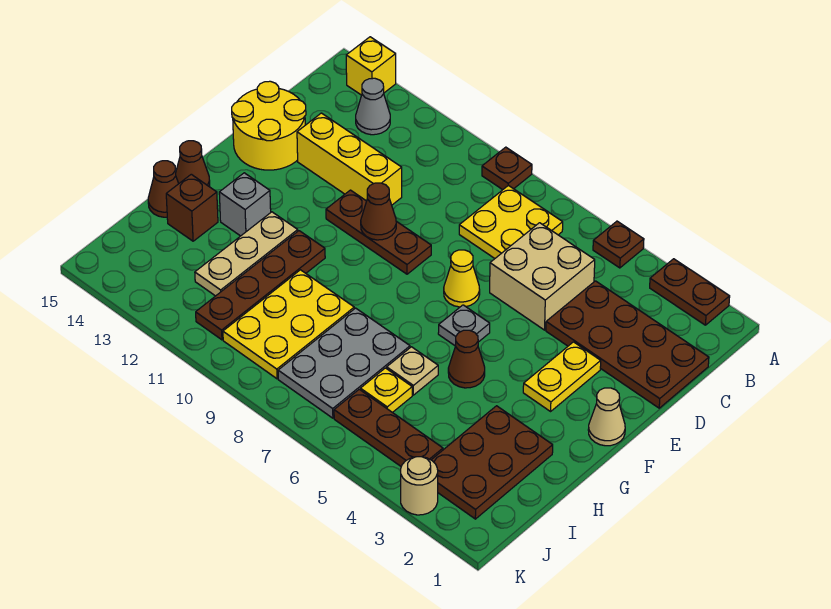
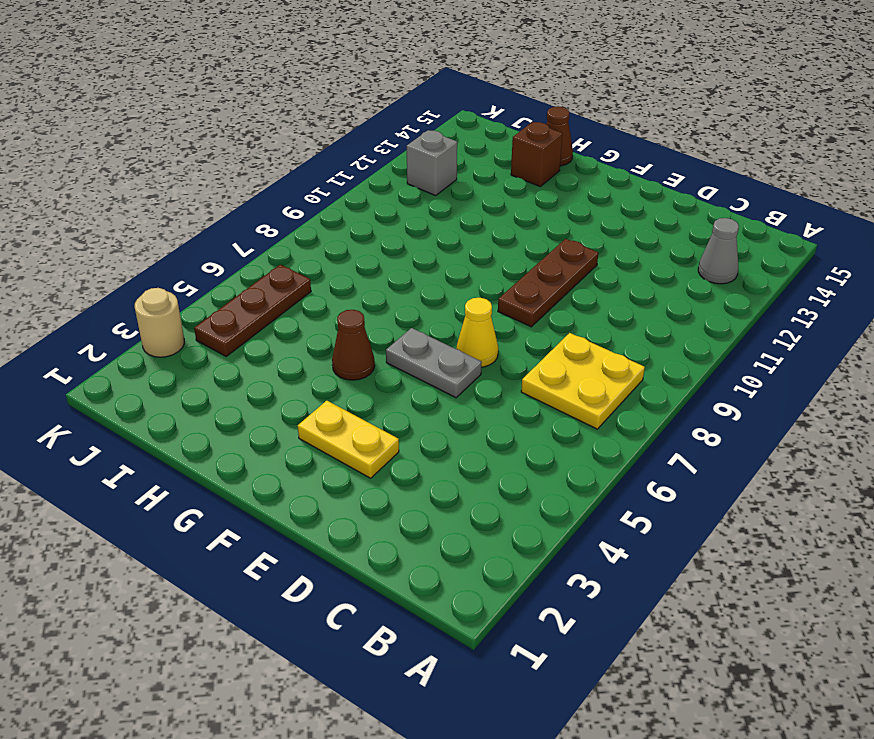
grey plate E6:F6 level 1 -> grey plate F6 level 1
grey brick J12 level 1 -> grey brick G13 level 1
none -> brown plate A2:A3 level 1
none -> brown plate A5 level 1
none -> brown plate A9 level 1
none -> yellow brick A14 level 1

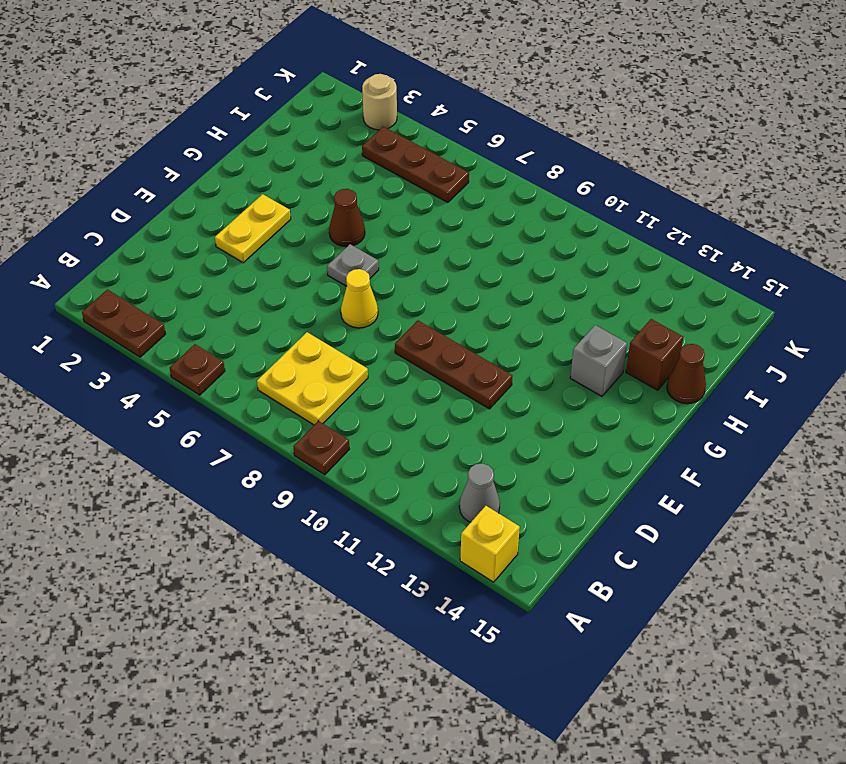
none -> brown plate C1:D4 level 1
none -> tan brick C5:D6 level 1
none -> yellow brick D11:D13 level 1
none -> yellow round brick D14:E15 level 1

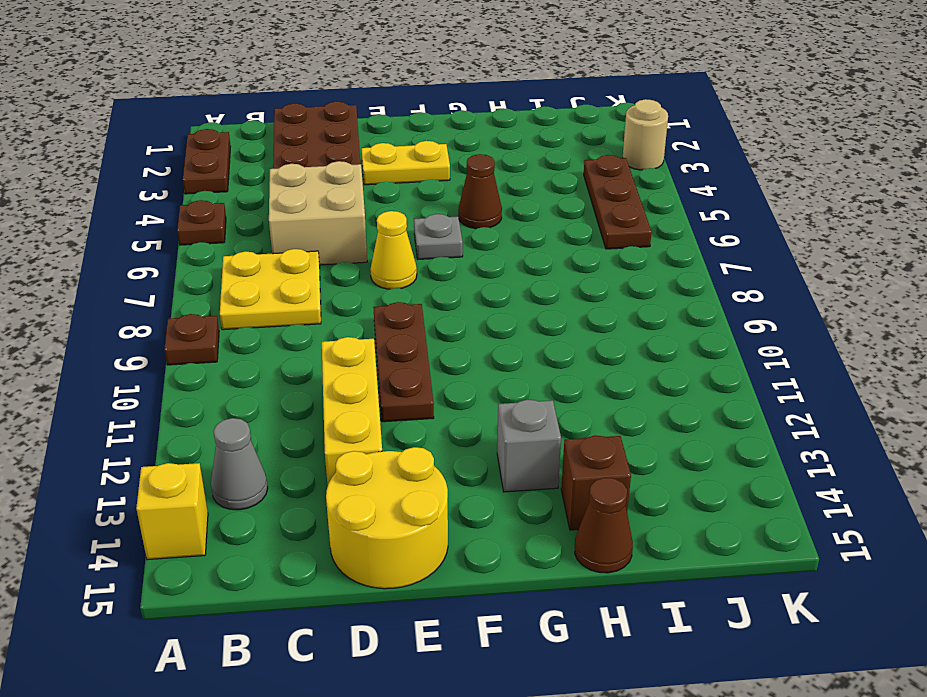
none -> tan cone F1 level 1
none -> brown plate G11:J11 level 1
none -> tan plate G12:I12 level 1
none -> brown cone G15 level 1

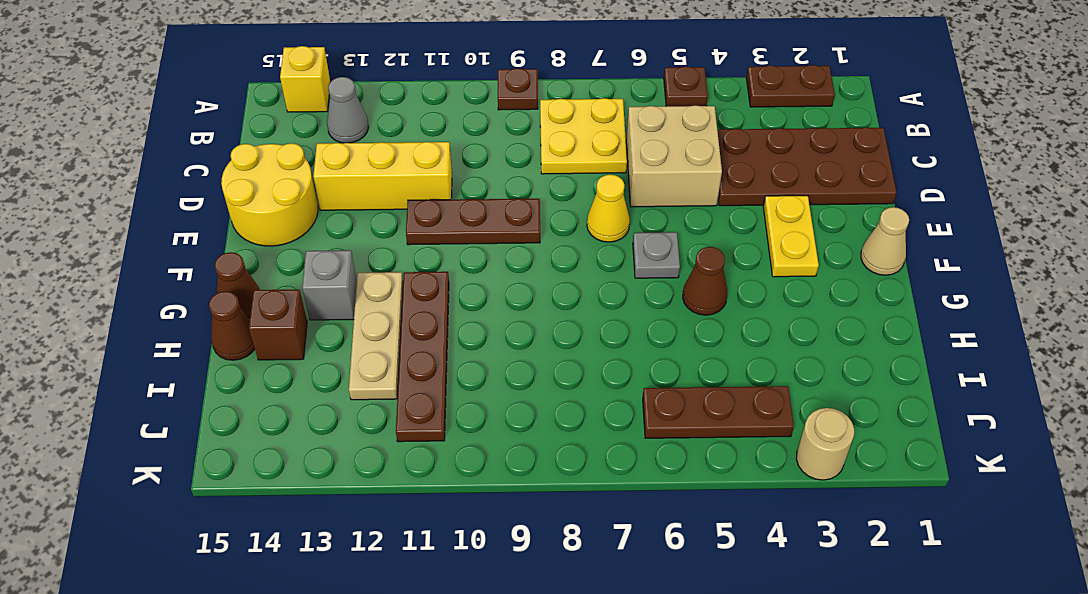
none -> brown plate H2:J3 level 1
none -> tan plate H6 level 1
none -> grey plate H7:J8 level 1
none -> yellow plate H9:J10 level 1

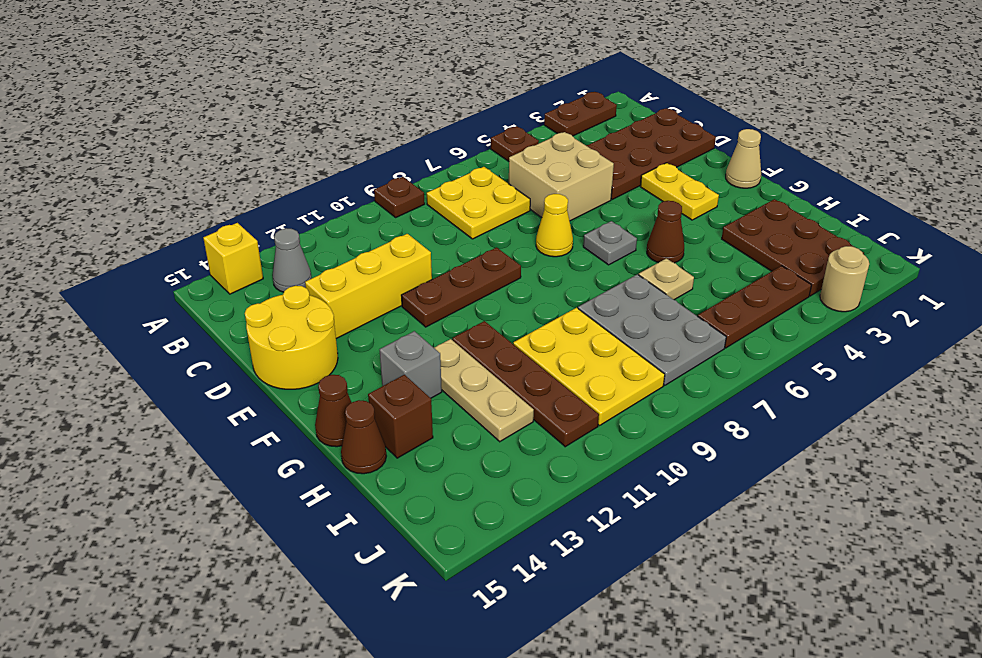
none -> yellow plate I6 level 1
none -> brown cone E10 level 2

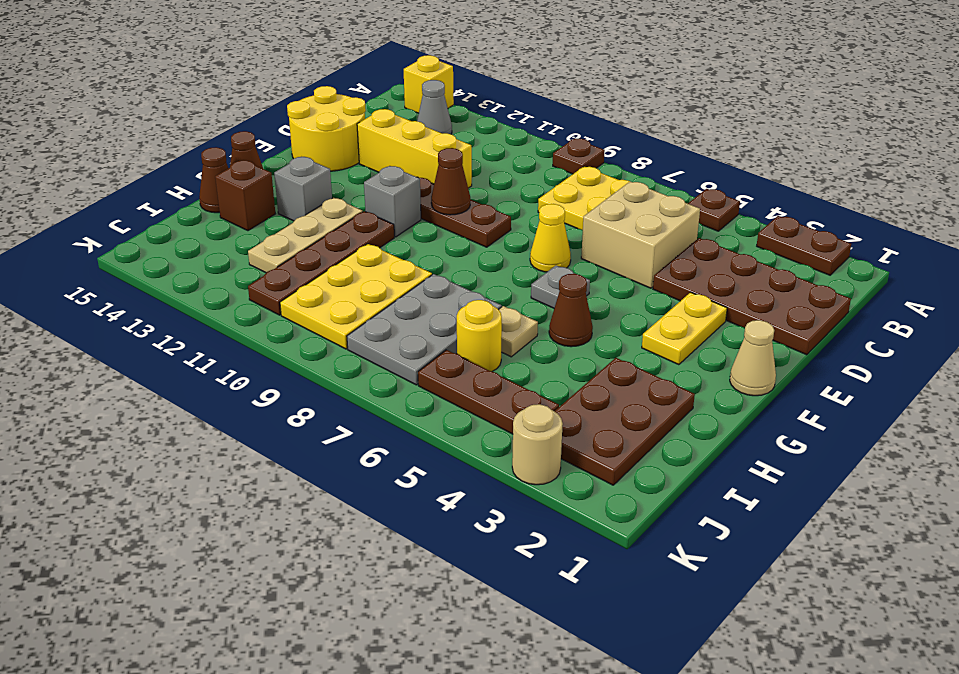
grey brick F11 level 1 -> none
yellow round brick I6 level 1 -> yellow plate I6 level 1

